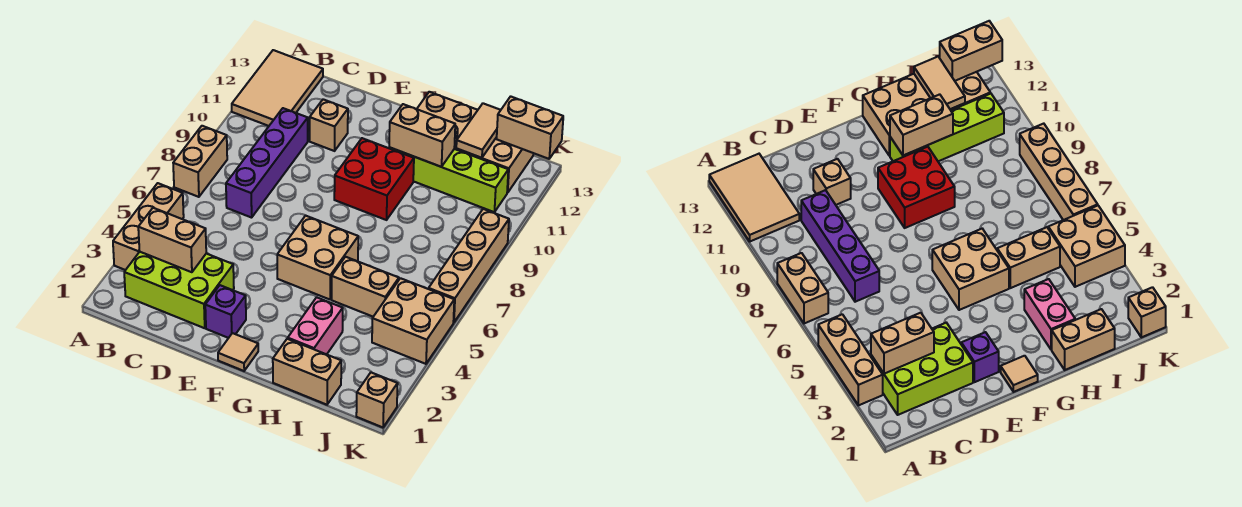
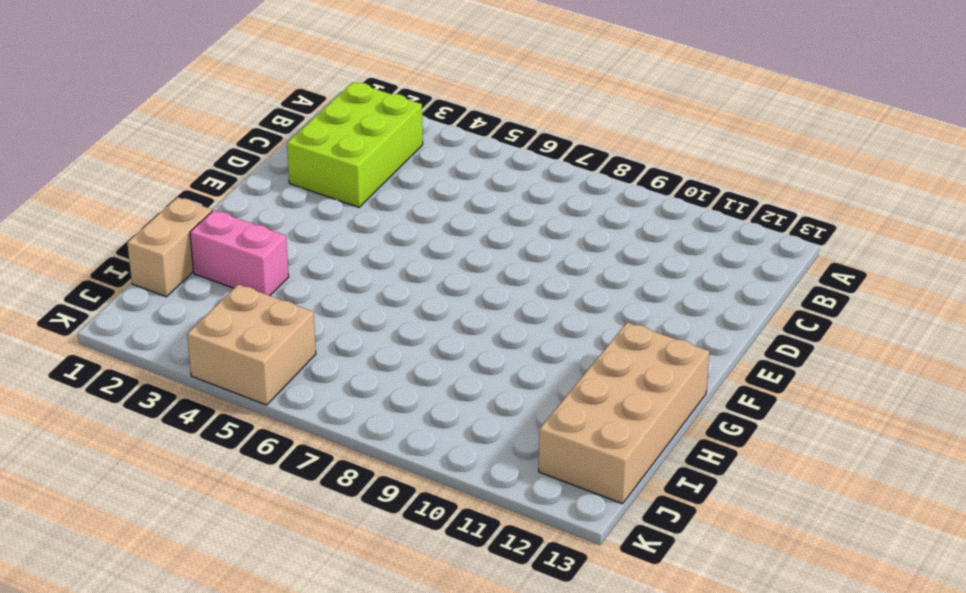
none -> tan brick A3:A5 level 1
none -> tan brick A7:A8 level 1
none -> tan tile A11:B13 level 1

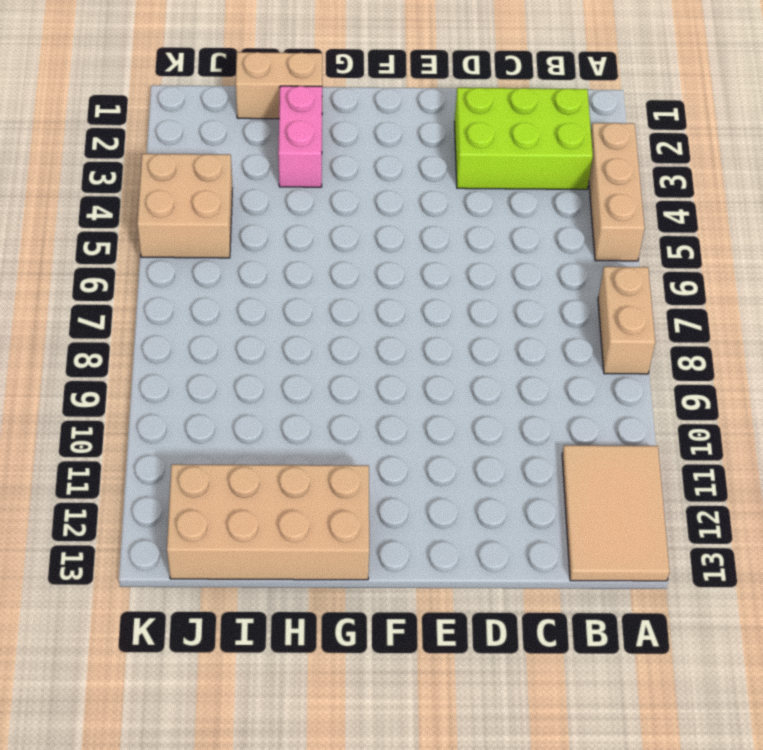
none -> purple brick C7:C10 level 1
none -> tan brick D11 level 1
none -> purple brick E2 level 1

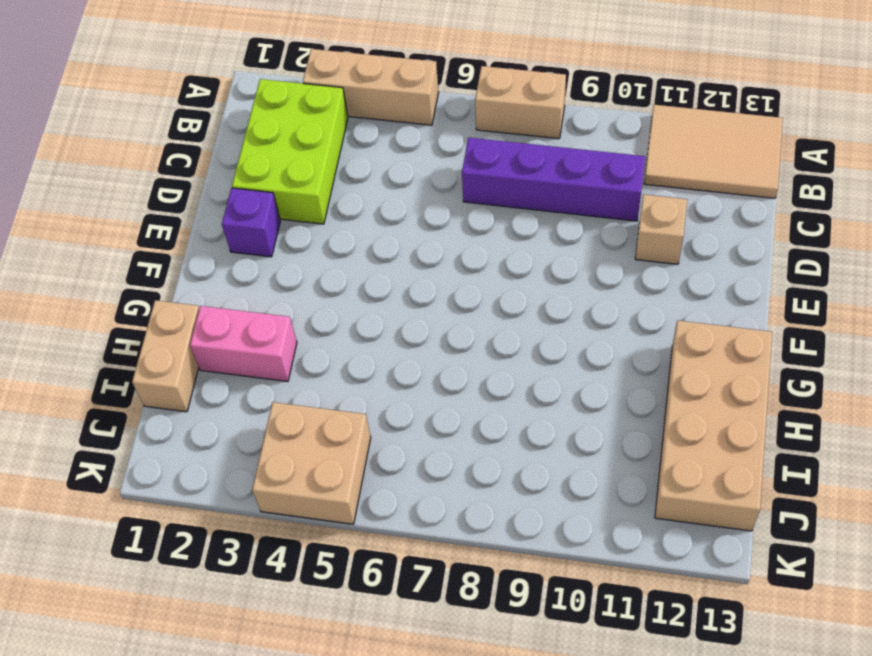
none -> tan tile F1 level 1
none -> tan brick F5:G6 level 1
none -> red brick F9:G10 level 1

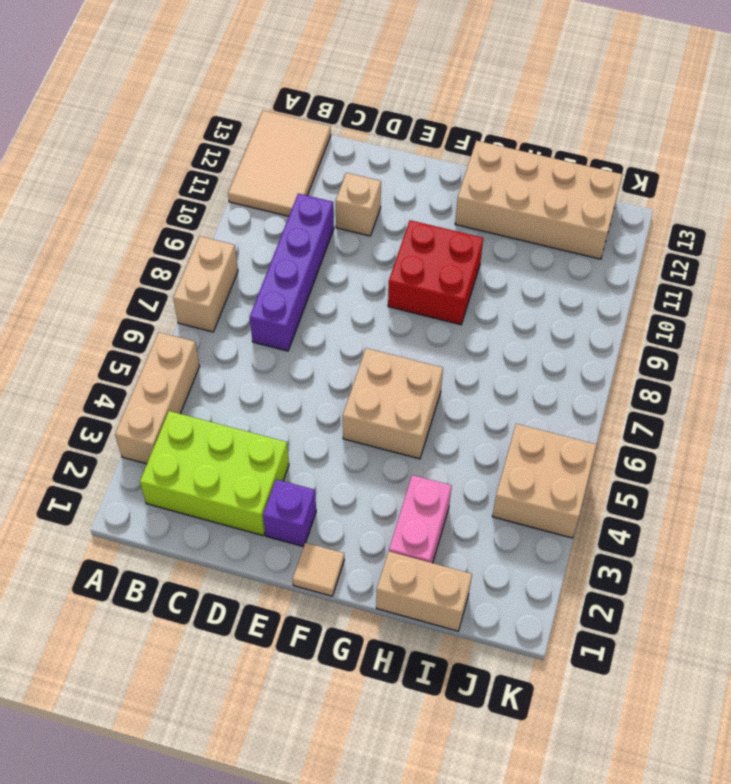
none -> lime brick G11:J11 level 1
none -> tan brick H5:I5 level 1
none -> tan brick K1 level 1

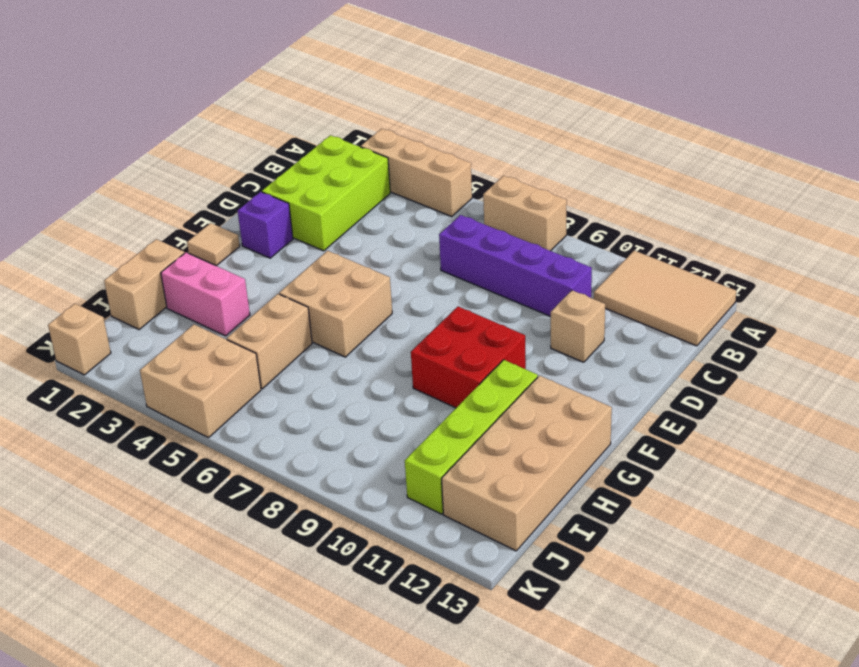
none -> tan brick K6:K9 level 1
none -> tan brick B3:C3 level 2
none -> tan brick G11:H11 level 2

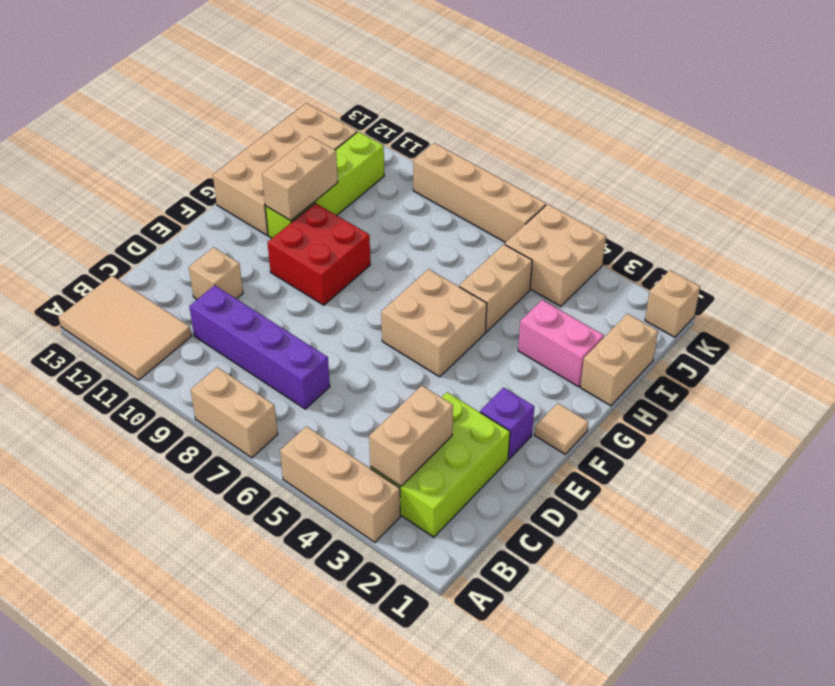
none -> tan tile I12:I13 level 2
none -> tan brick J13:K13 level 2

